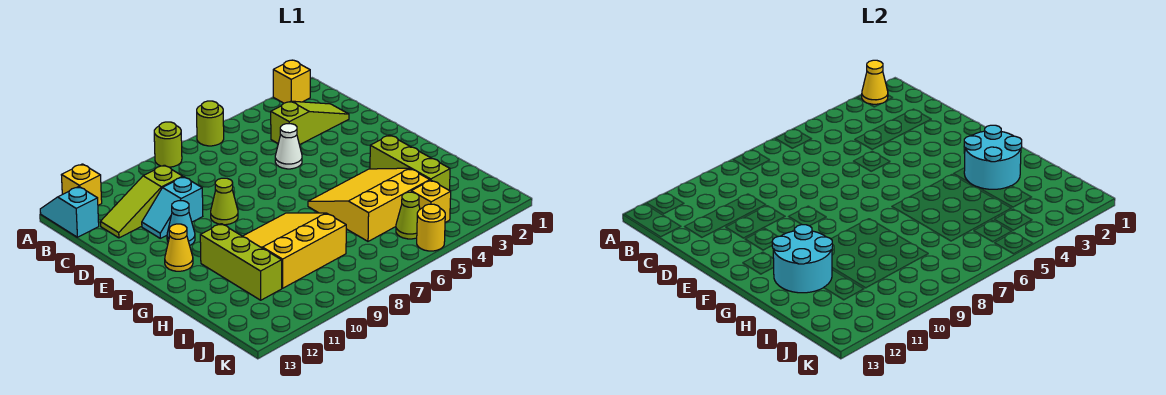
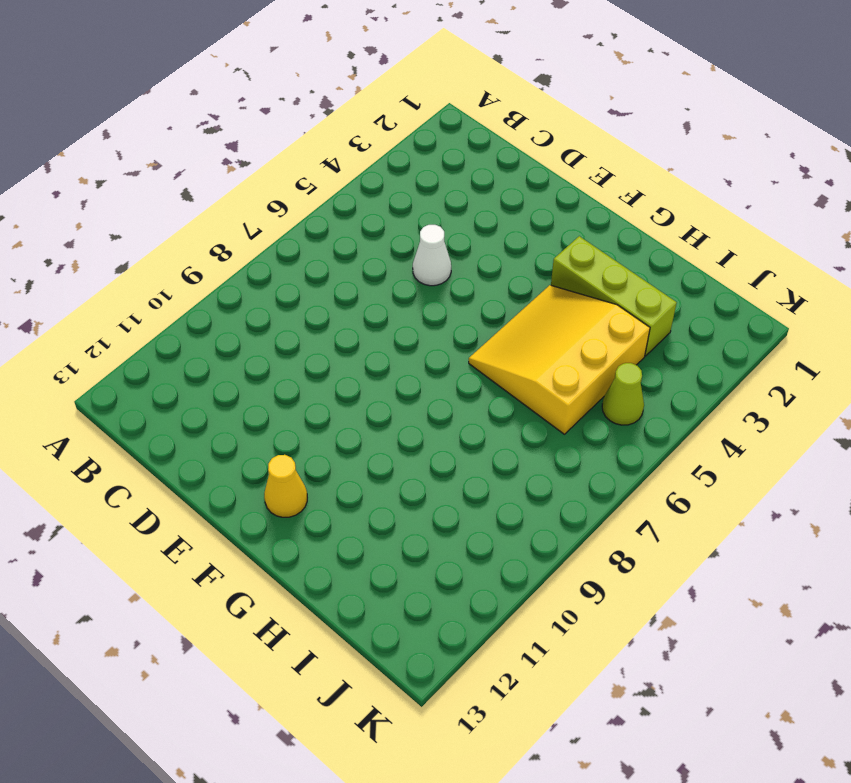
none -> yellow brick A2 level 1
none -> lime round brick A6 level 1
none -> lime round brick A8 level 1

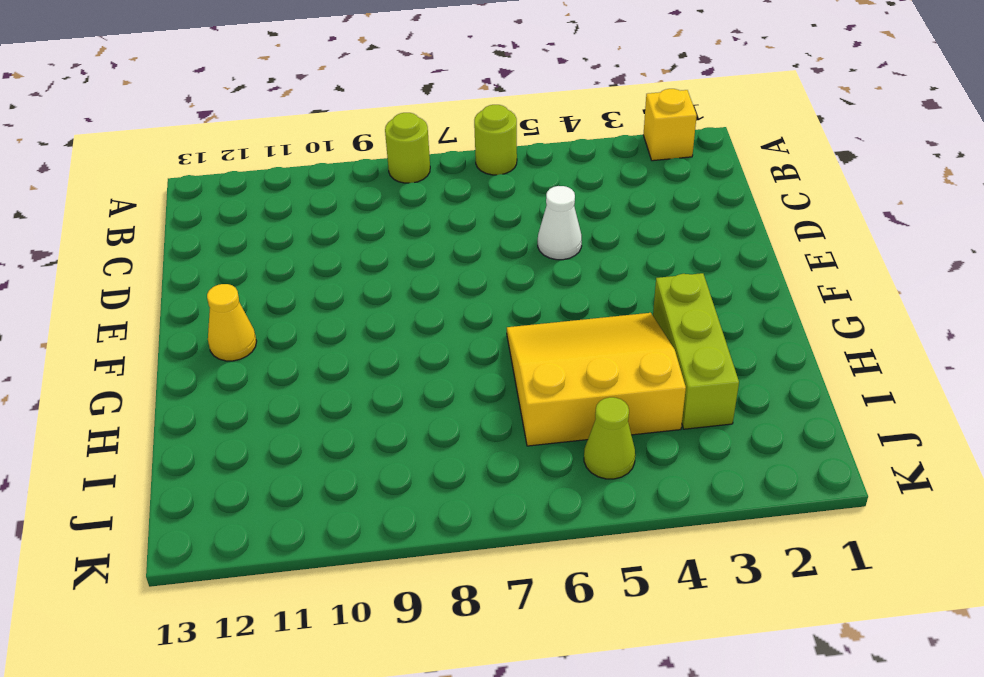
none -> yellow brick A12 level 1
none -> cyan slope A13:B13 level 1 top B
none -> lime slope C2:C4 level 1 top 4

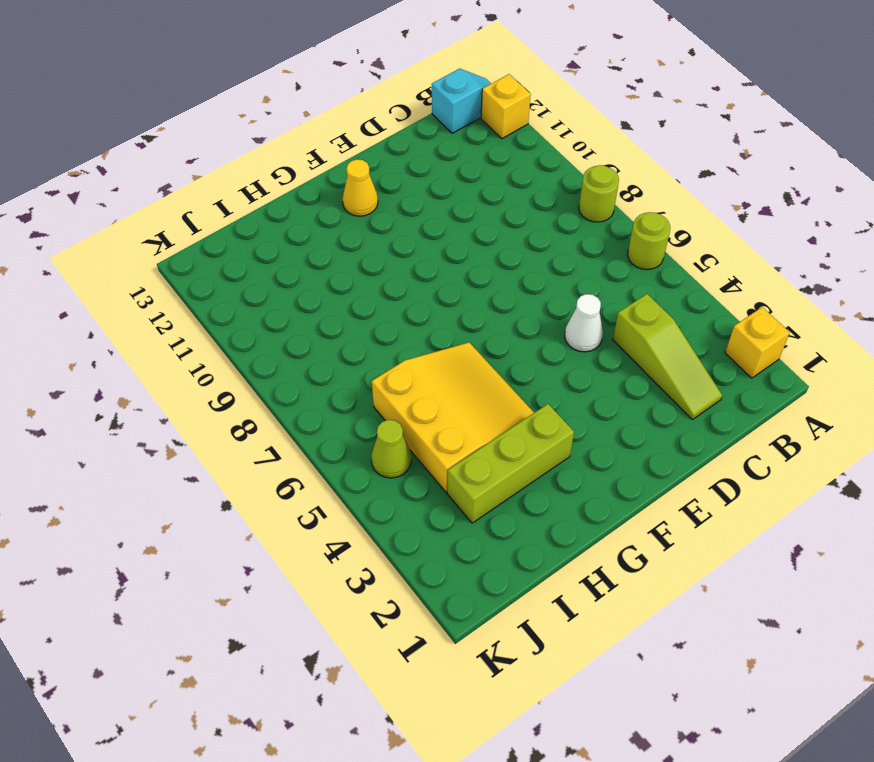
none -> lime slope C10:C12 level 1 top 10
none -> cyan slope D10:D11 level 1 top 10
none -> lime cone E9 level 1

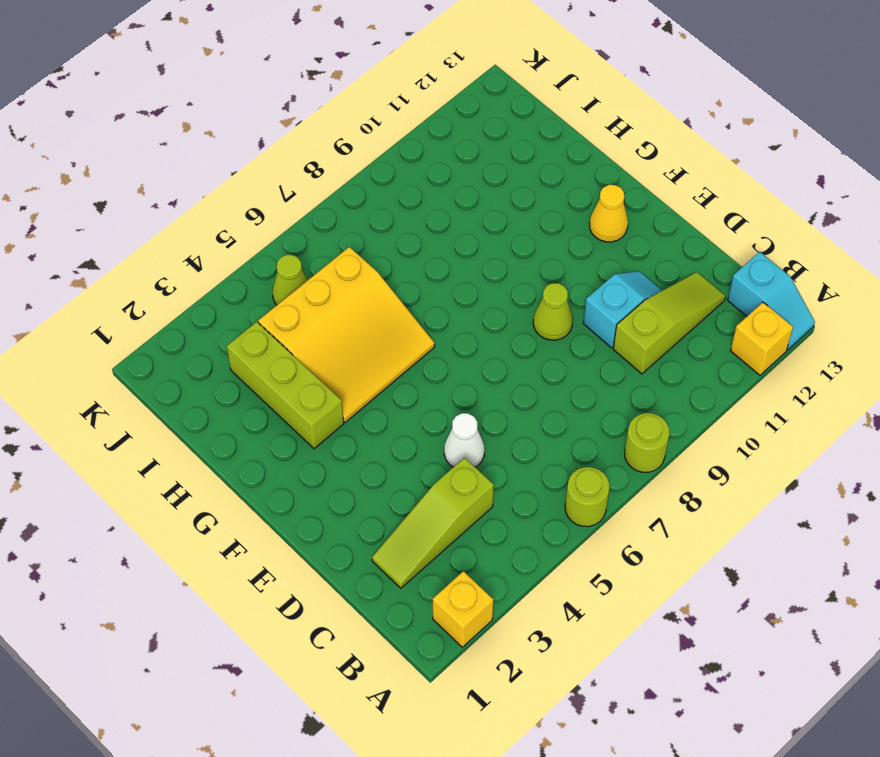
none -> cyan cone E11 level 1
none -> yellow slope G8:I10 level 1 top I
none -> lime brick G11:I11 level 1

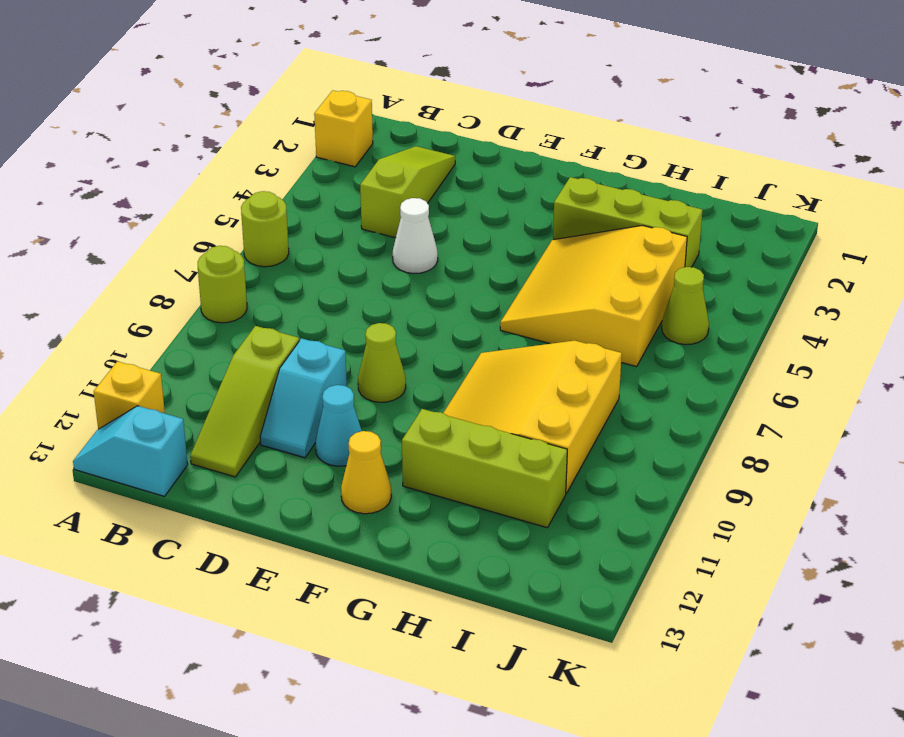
none -> yellow brick J4 level 1
none -> yellow round brick K5 level 1
none -> yellow cone A2 level 2

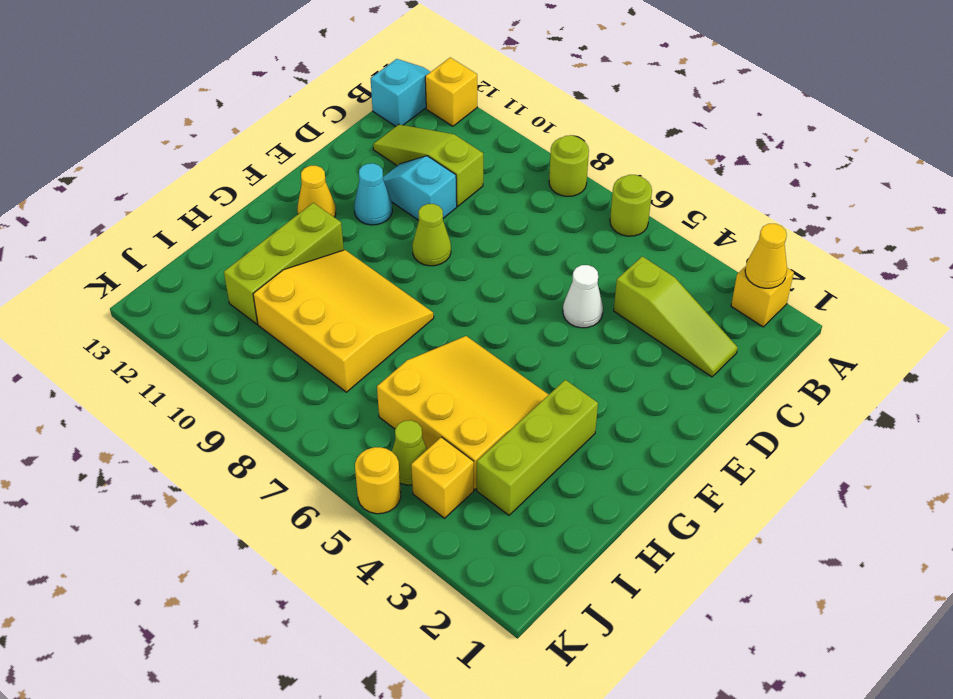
none -> cyan round brick G2:H3 level 2
none -> cyan round brick G11:H12 level 2

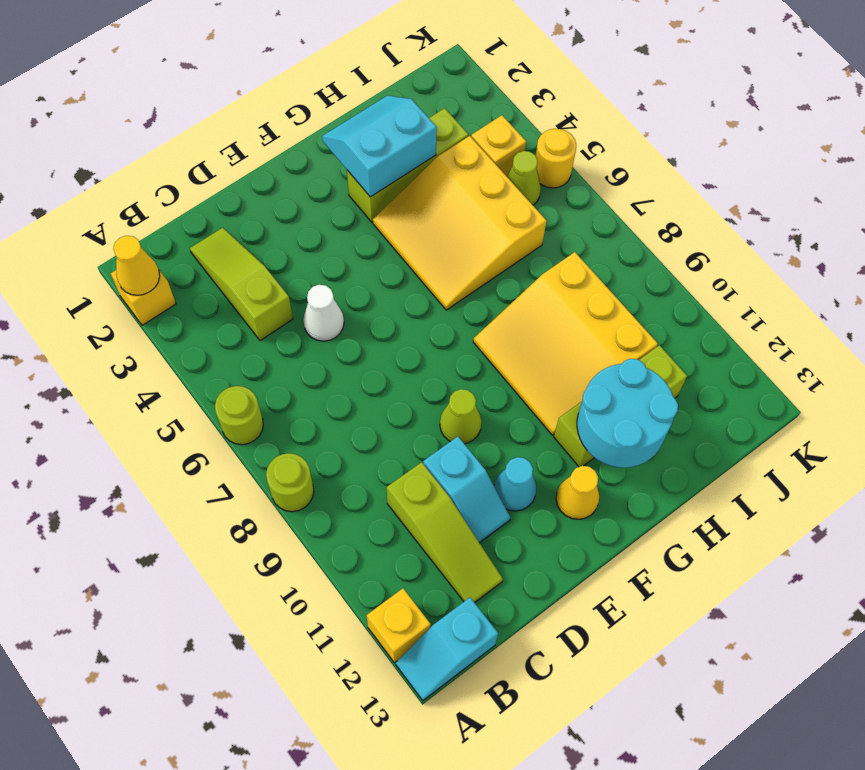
cyan slope G2:H3 level 2 top 3 -> cyan round brick G2:H3 level 2

